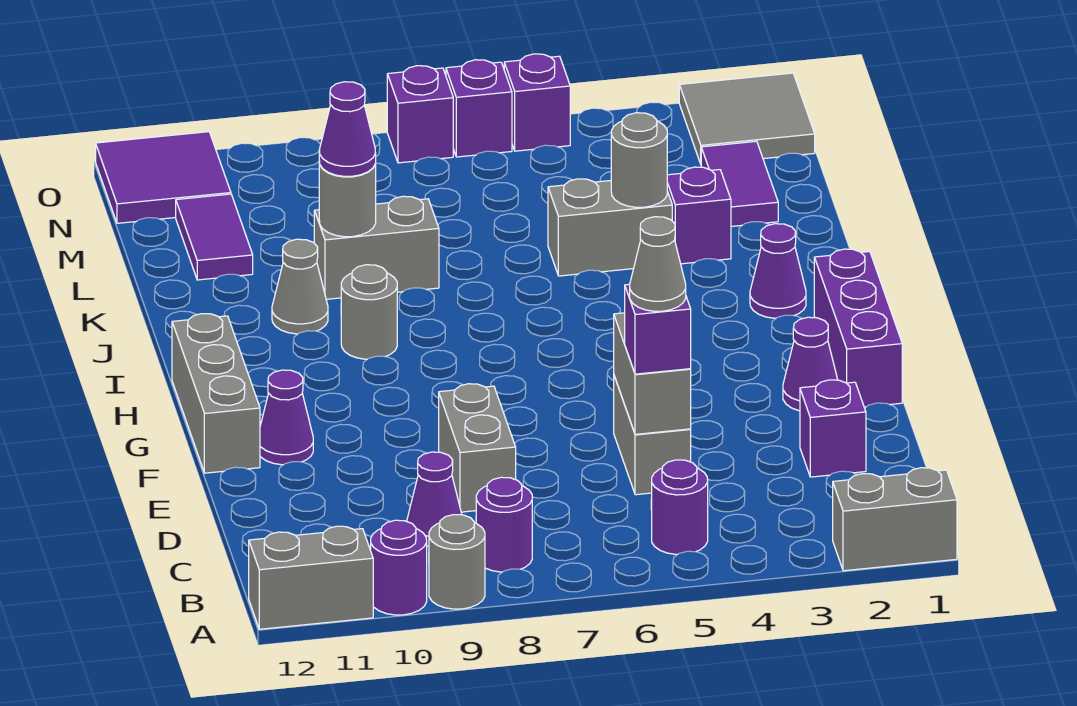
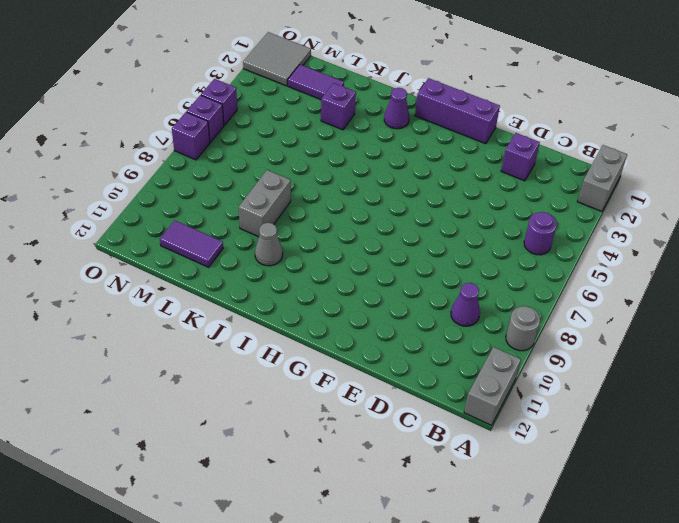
none -> purple round brick A10 level 1
none -> purple round brick B8 level 1
none -> grey brick D5:E5 level 1
none -> grey brick D8:E8 level 1

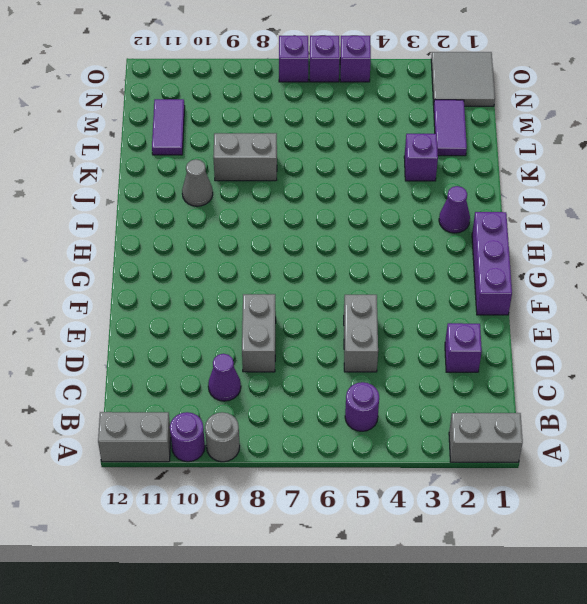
none -> purple round brick B8 level 1
none -> purple cone F2 level 1
none -> purple cone F11 level 1
none -> grey brick F12:H12 level 1

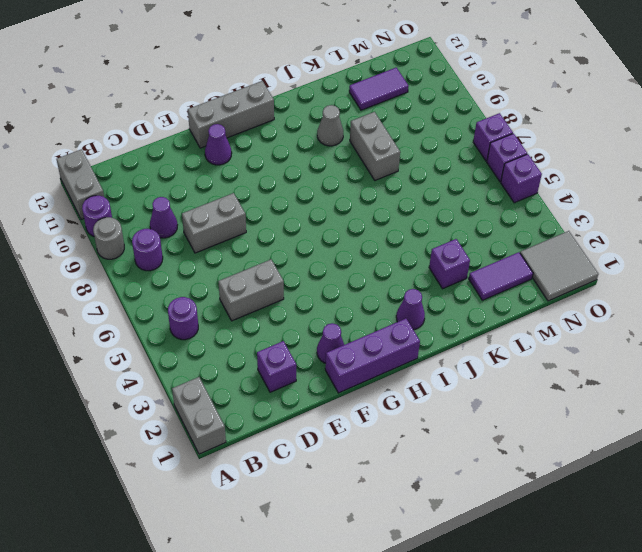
none -> grey round brick I9 level 1
none -> grey brick K4:K5 level 1
none -> purple tile N11:O12 level 1
none -> grey brick D5:E5 level 2

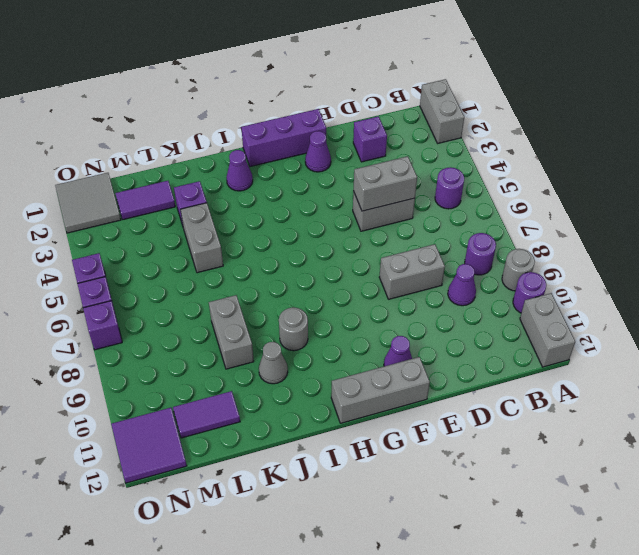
none -> grey round brick K4 level 2
none -> grey round brick K9 level 2
none -> purple brick D5 level 3
none -> purple cone K9 level 3

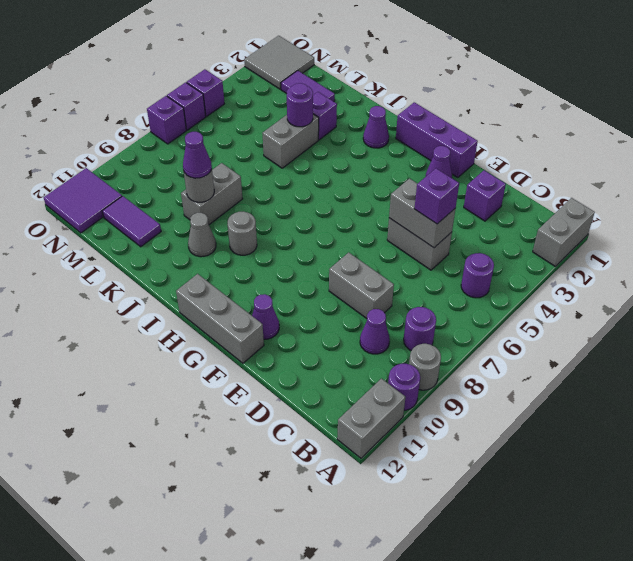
purple round brick K4 level 2 -> grey round brick K4 level 2
none -> grey cone D5 level 4

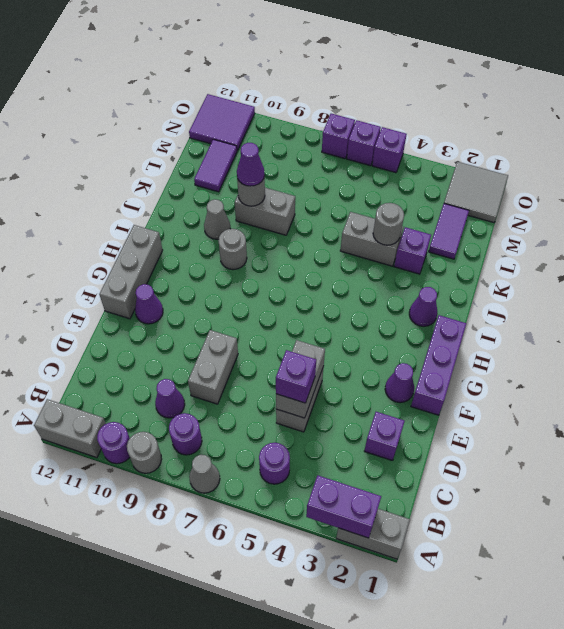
purple brick A2:A3 level 2 -> none
grey cone A7 level 1 -> grey cone D5 level 4

